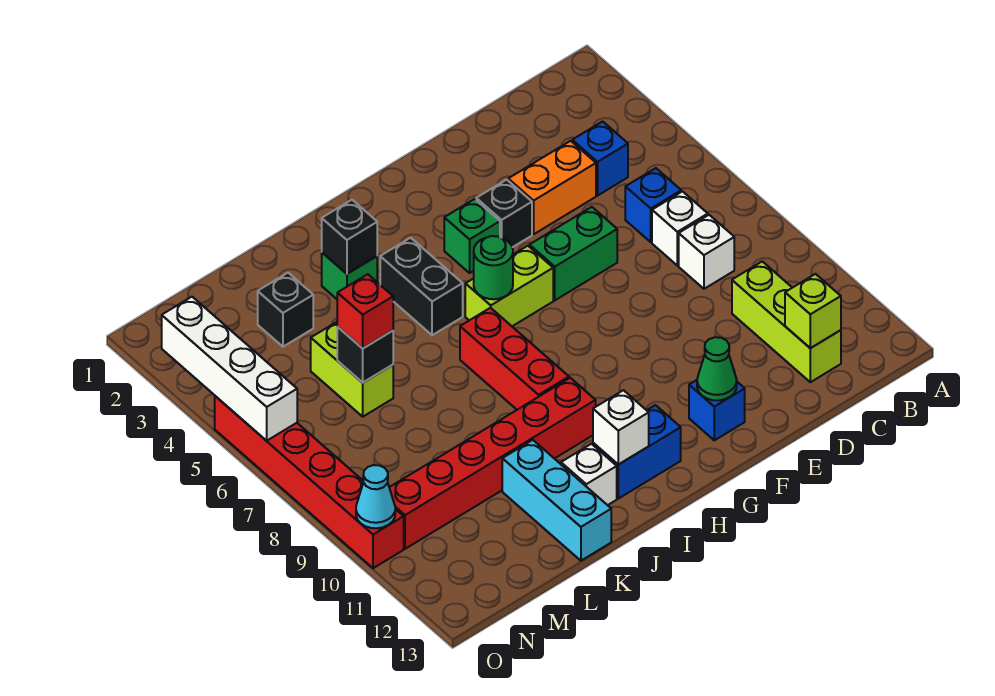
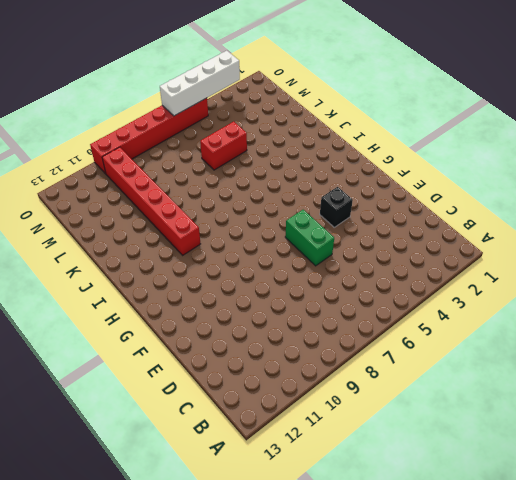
red brick L5:L6 level 1 -> lime brick L5:L6 level 1
none -> blue brick C4 level 1
none -> blue brick C6 level 1
none -> white brick C7 level 1
none -> white brick C8 level 1

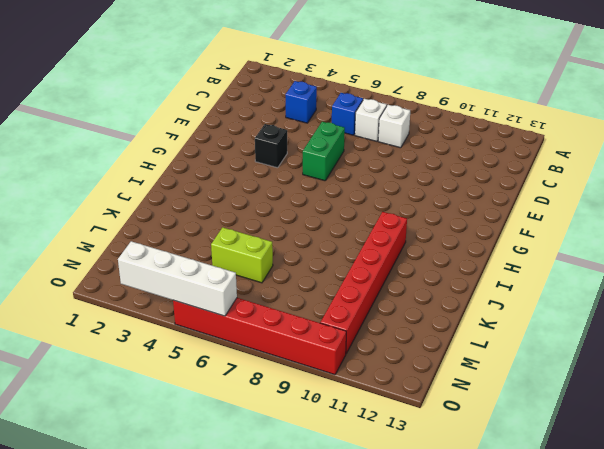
none -> lime brick C10:C12 level 1
none -> orange brick D4:E4 level 1
none -> blue brick F12 level 1
none -> green brick G4 level 1

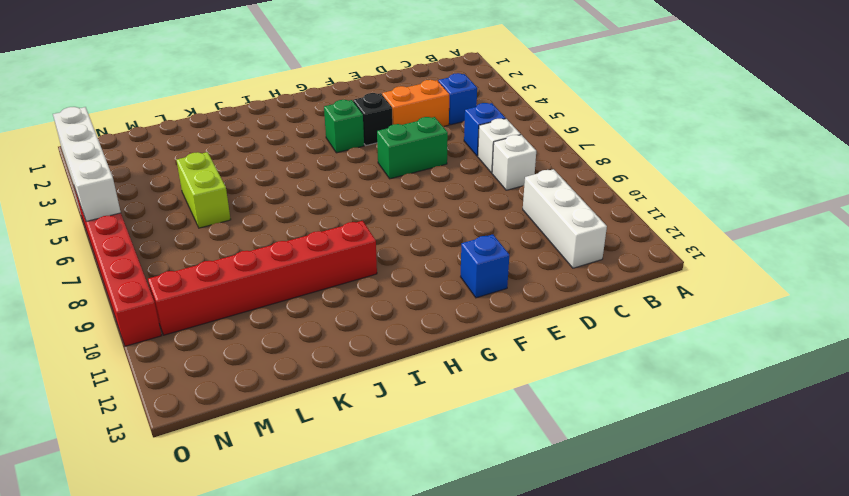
white brick C10:C12 level 1 -> lime brick C10:C12 level 1
none -> lime brick G6:H6 level 1
none -> blue brick H12:I12 level 1
none -> black brick I4:I5 level 1
none -> red brick I7:I9 level 1

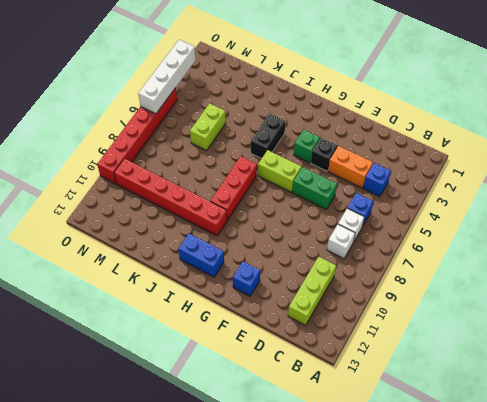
none -> green brick J3 level 1
none -> white brick J12 level 1
none -> cyan brick K11:K13 level 1
none -> black brick L3 level 1

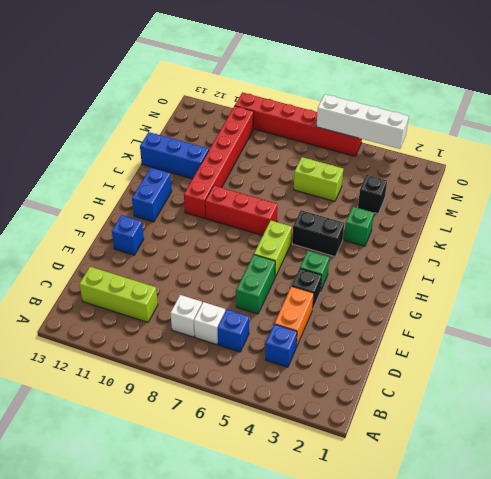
blue brick K11:K13 level 1 -> cyan brick K11:K13 level 1
none -> white brick J12 level 1
none -> lime brick C12 level 2
none -> green cone F12 level 2
none -> green round brick H6 level 2

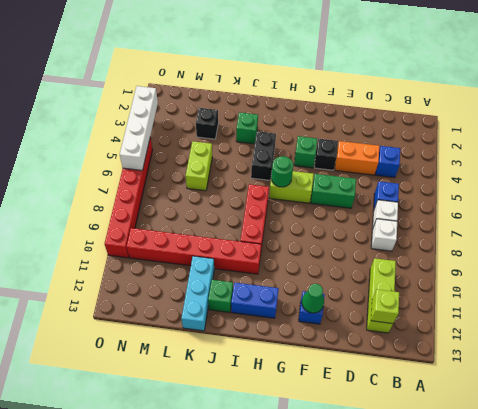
green brick J12 level 1 -> white brick J12 level 1
none -> white brick I12 level 2
none -> black brick J3 level 2
none -> black brick L6 level 2
none -> cyan cone O10 level 2

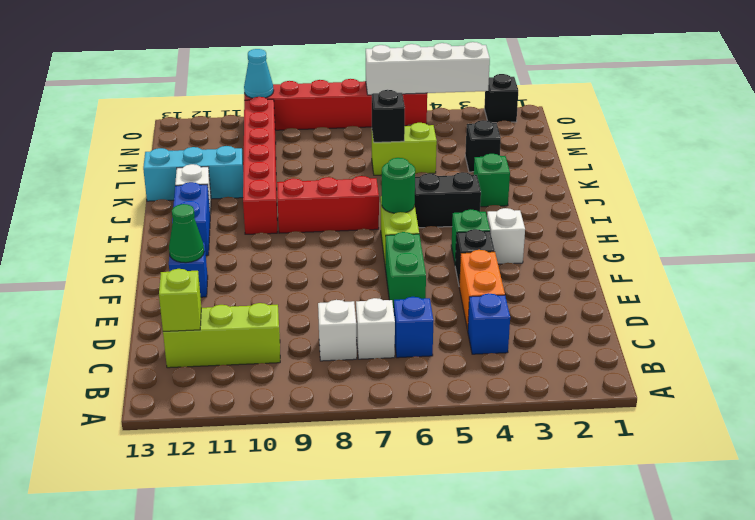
white brick G3 level 1 -> white brick I12 level 2
black brick O2 level 1 -> black brick J3 level 2
none -> red brick L6 level 3

